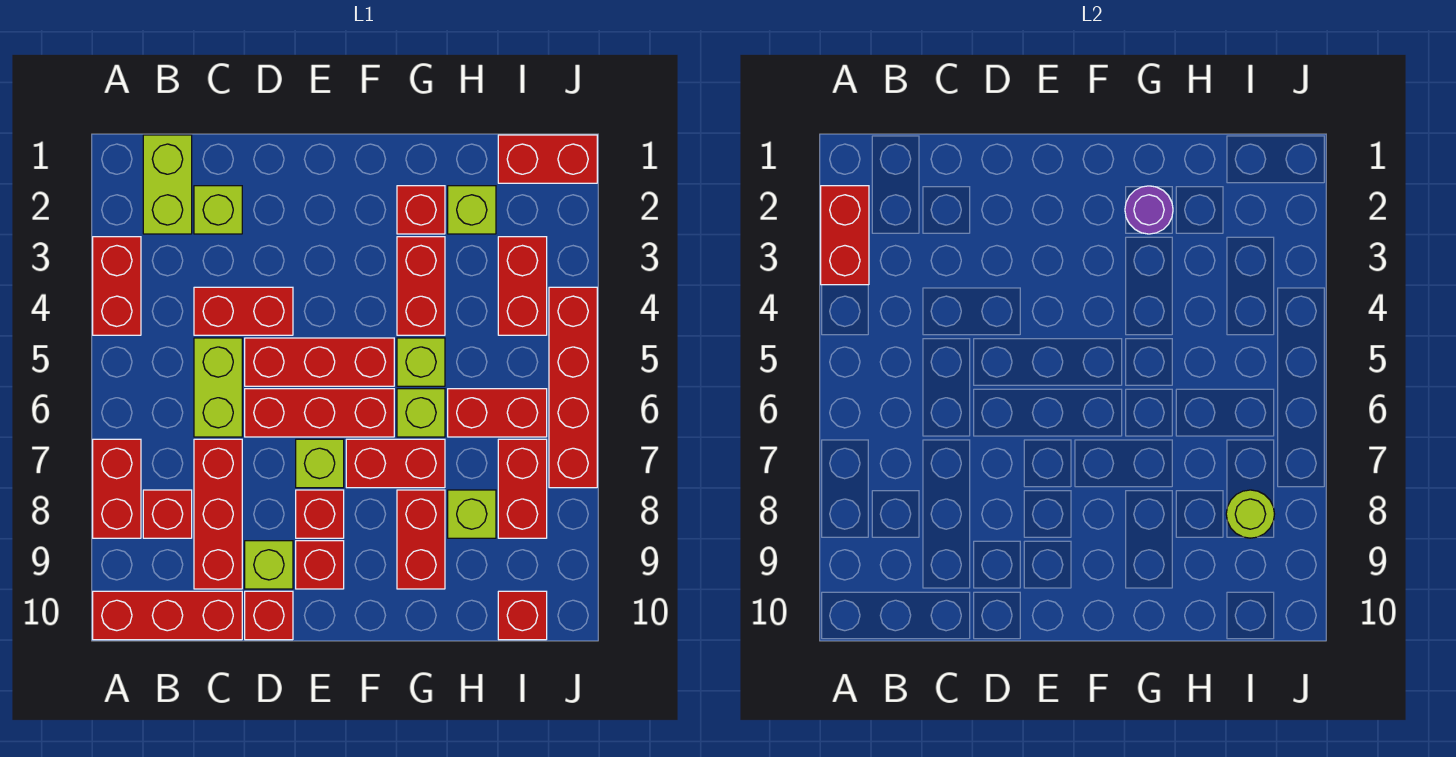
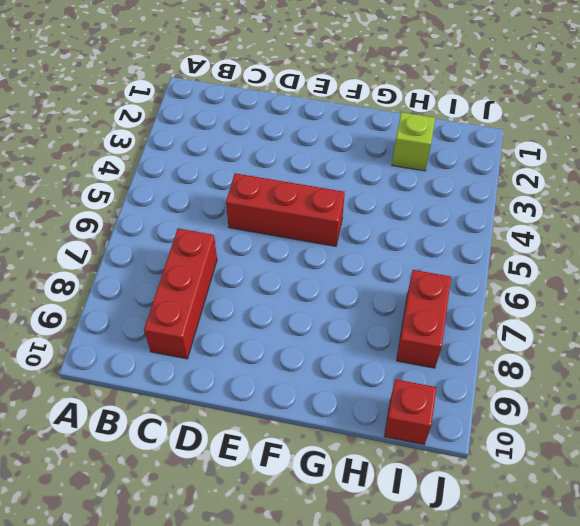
none -> red brick A3:A4 level 1
none -> red brick A7:A8 level 1
none -> red brick A10:C10 level 1
none -> lime brick B1:B2 level 1

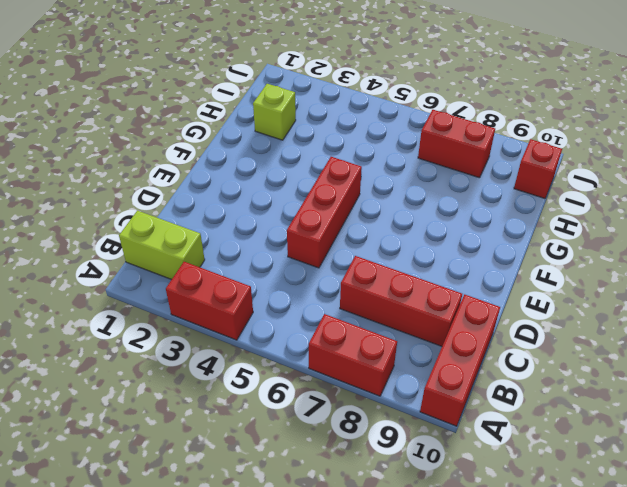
none -> red brick B8 level 1
none -> lime brick C2 level 1
none -> red brick C4:D4 level 1
none -> lime brick C5:C6 level 1

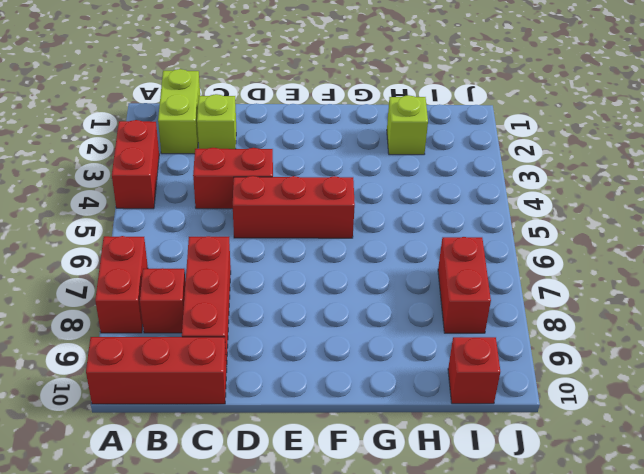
none -> lime brick C5:C6 level 1
none -> red brick D6:F6 level 1
none -> lime brick D9 level 1
none -> red brick D10 level 1

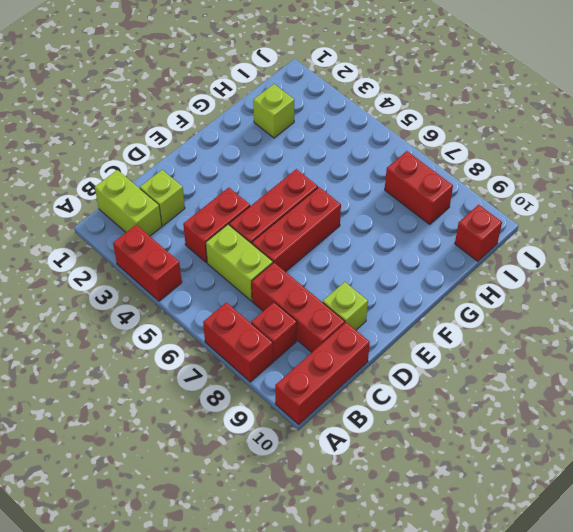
none -> red brick D10 level 1
none -> lime brick E7 level 1
none -> red brick E8 level 1
none -> red brick E9 level 1

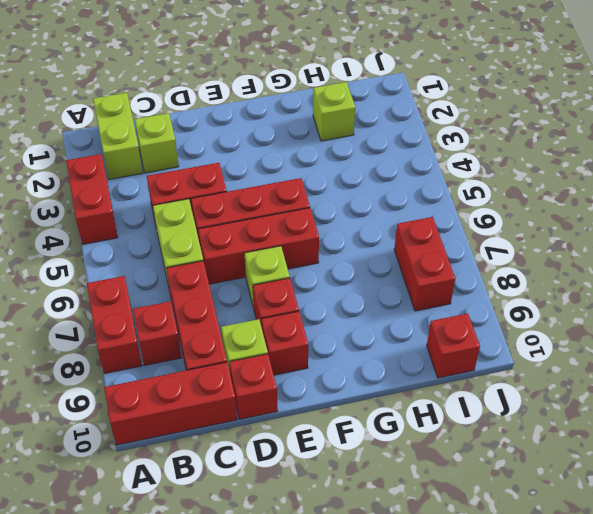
none -> red brick F7:G7 level 1
none -> red brick G2 level 1
none -> red brick G3:G4 level 1
none -> lime brick G5 level 1

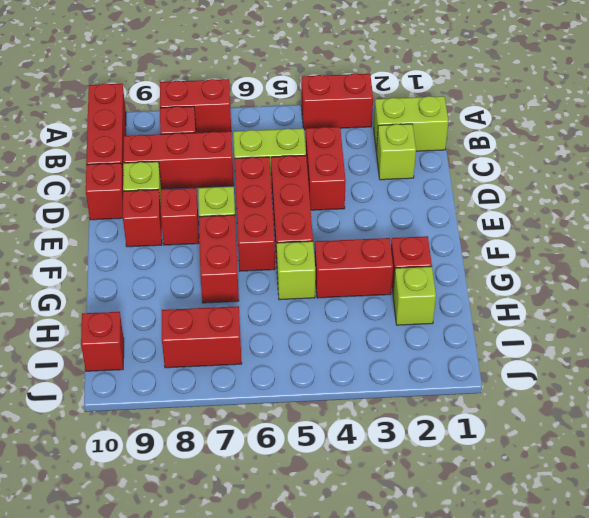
none -> lime brick G6 level 1
none -> red brick G8:G9 level 1
none -> red brick H6:I6 level 1
none -> lime brick H8 level 1

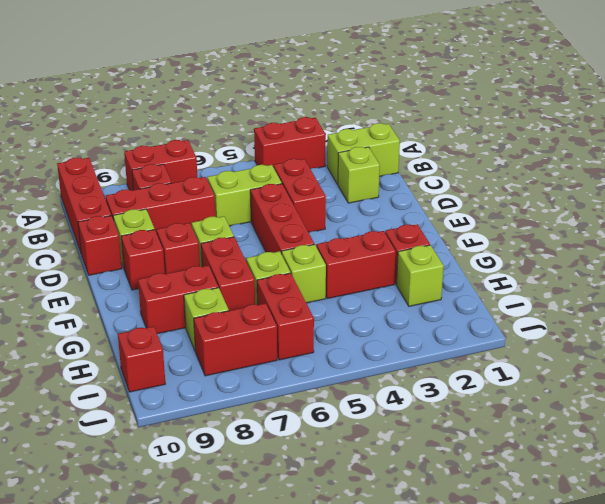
none -> red brick D6:F6 level 1
none -> red brick I1:J1 level 1
none -> red brick I3:I4 level 1
none -> red brick J4:J7 level 1

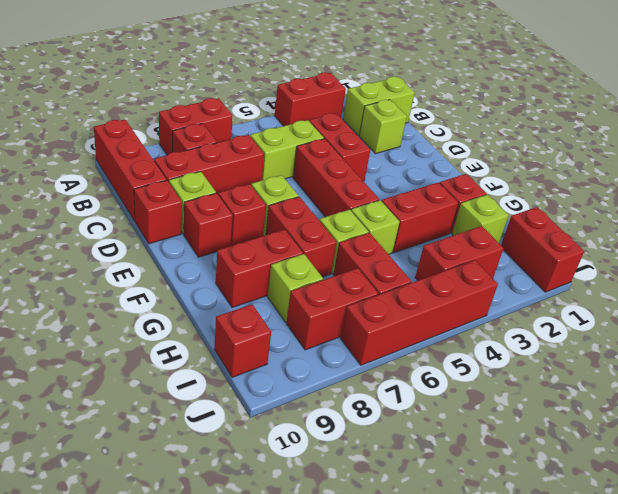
none -> red brick D6:F6 level 1
none -> red brick A2:A3 level 2
none -> purple round brick G2 level 2
none -> lime round brick I8 level 2

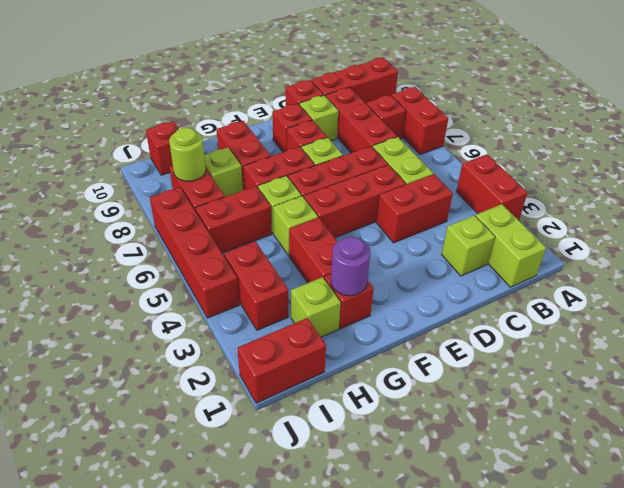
none -> red brick A2:A3 level 2

